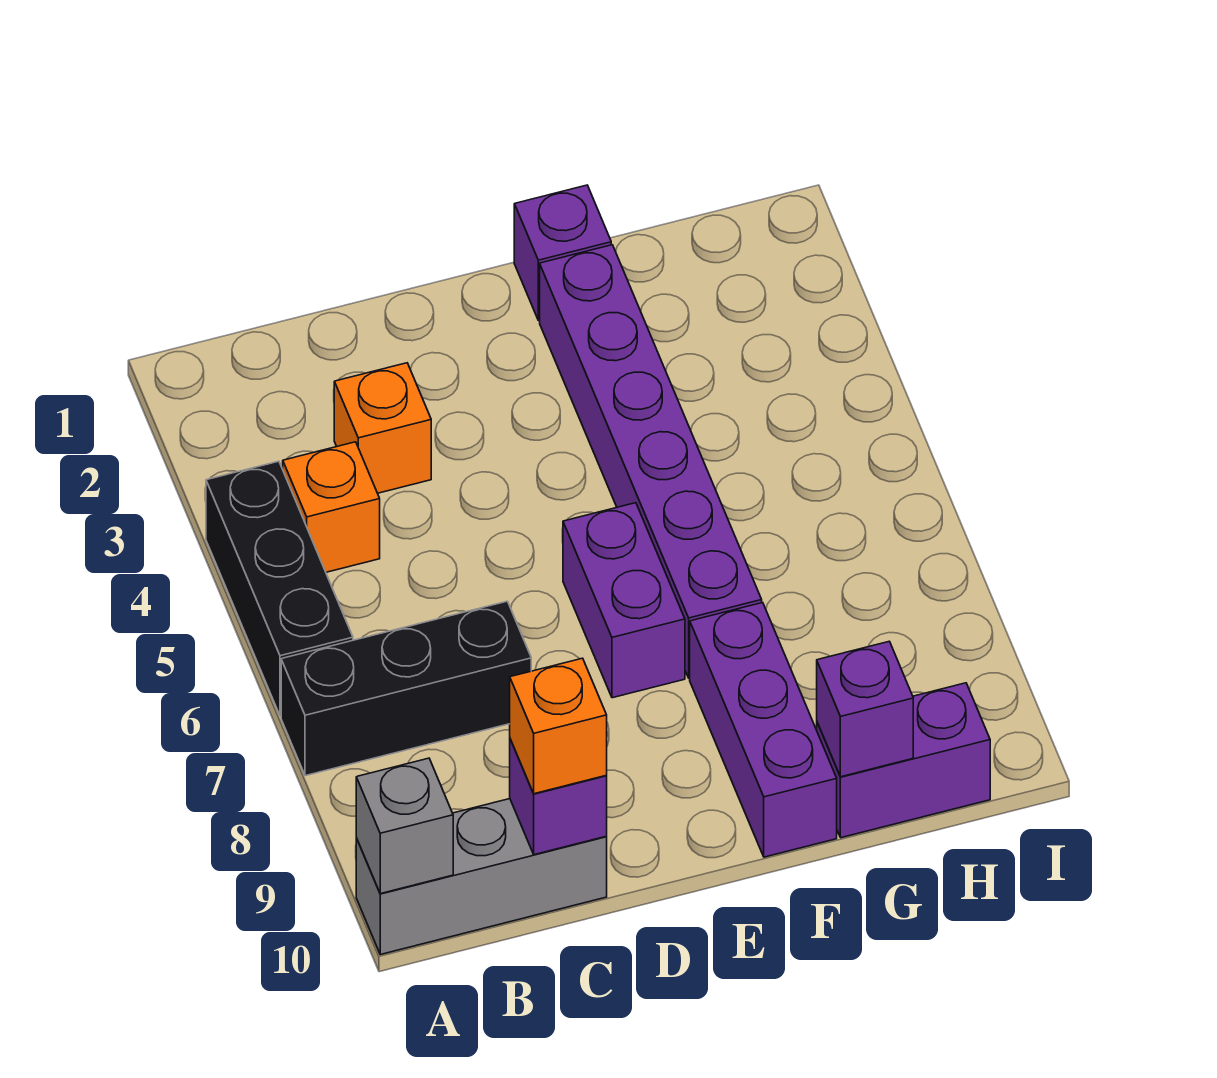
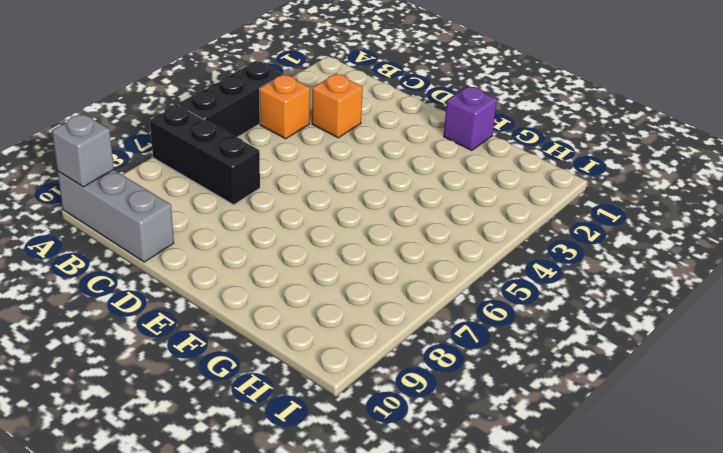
none -> purple brick E6:E7 level 1
none -> purple brick F2:F7 level 1
none -> purple brick F8:F10 level 1

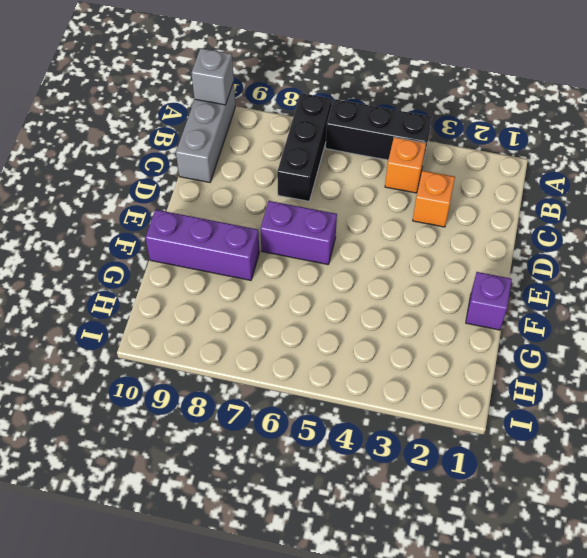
none -> purple brick F2:F7 level 1
none -> purple brick G10:H10 level 1
none -> purple brick C10 level 2

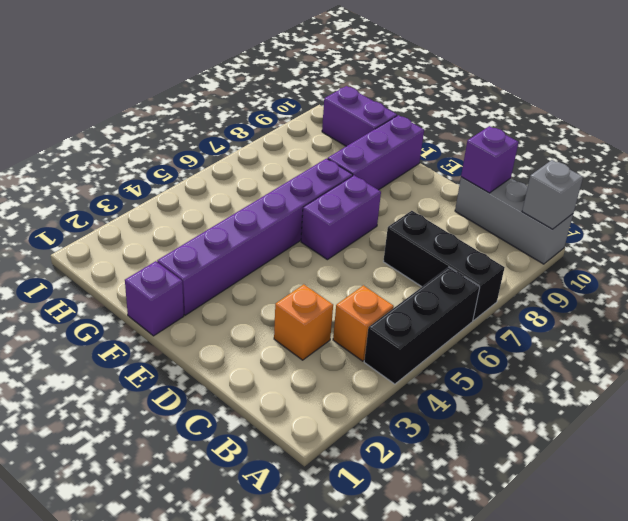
none -> purple brick G10 level 2
none -> orange brick C10 level 3

